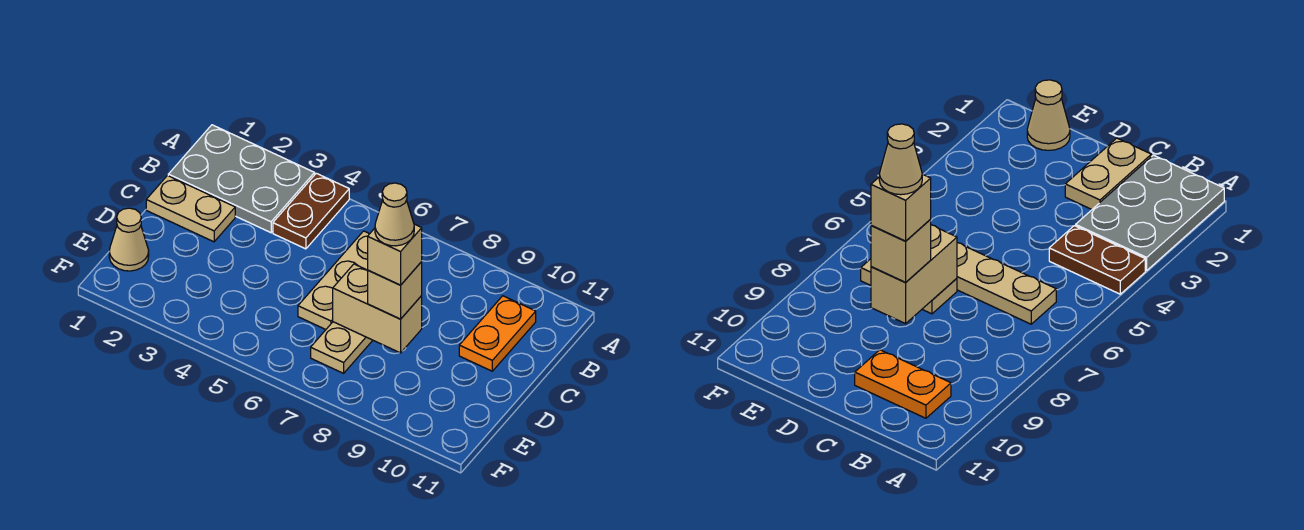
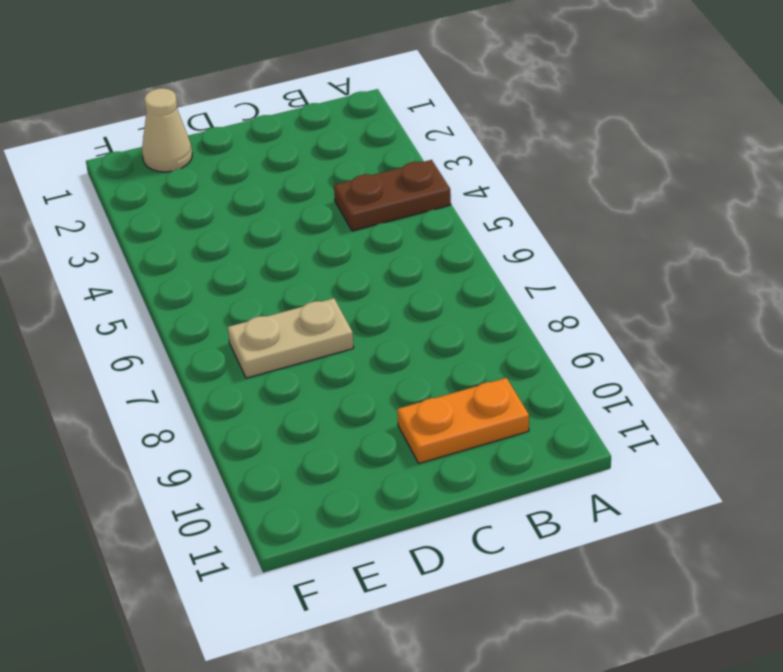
none -> grey plate A1:B3 level 1
none -> tan plate B6:D6 level 1

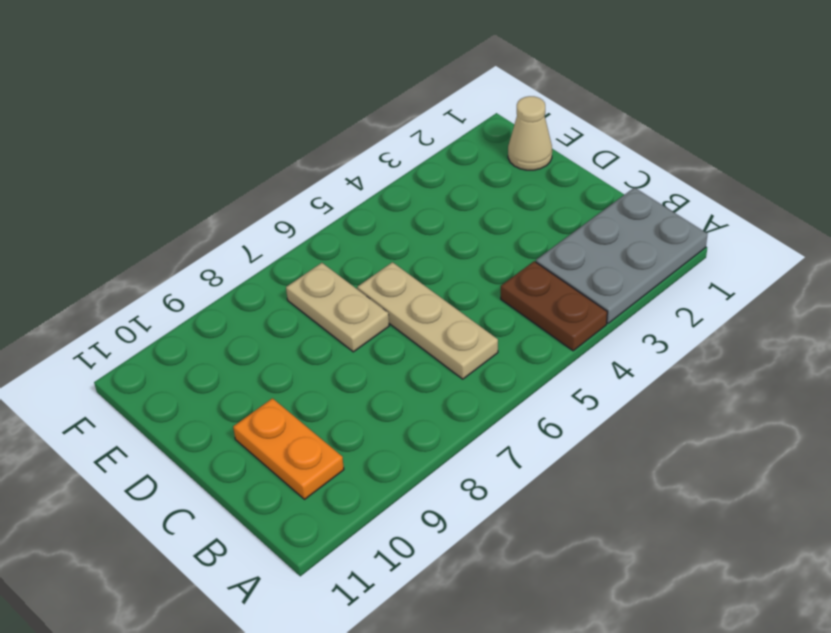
none -> tan plate C1:C2 level 1
none -> tan brick D7:D8 level 2

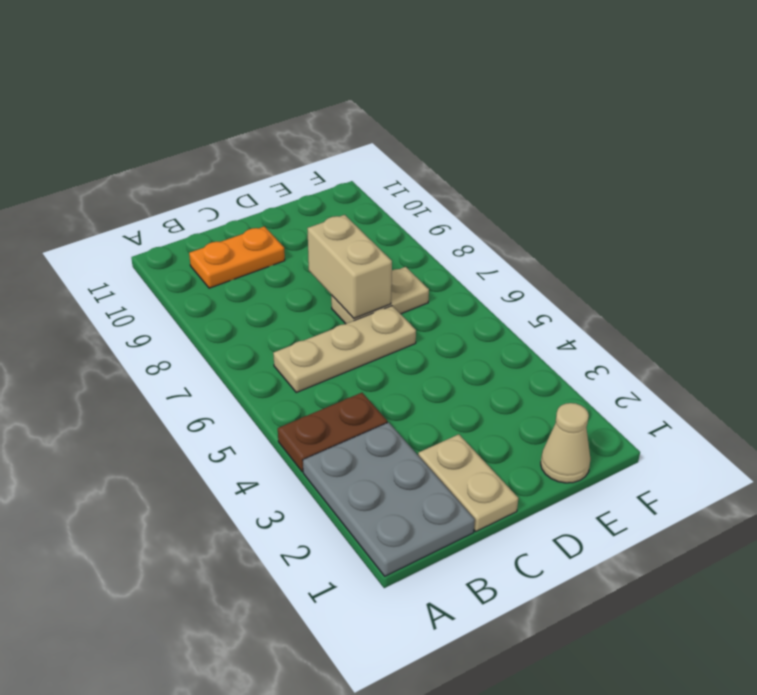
none -> tan brick D8 level 3
none -> tan brick D8 level 4

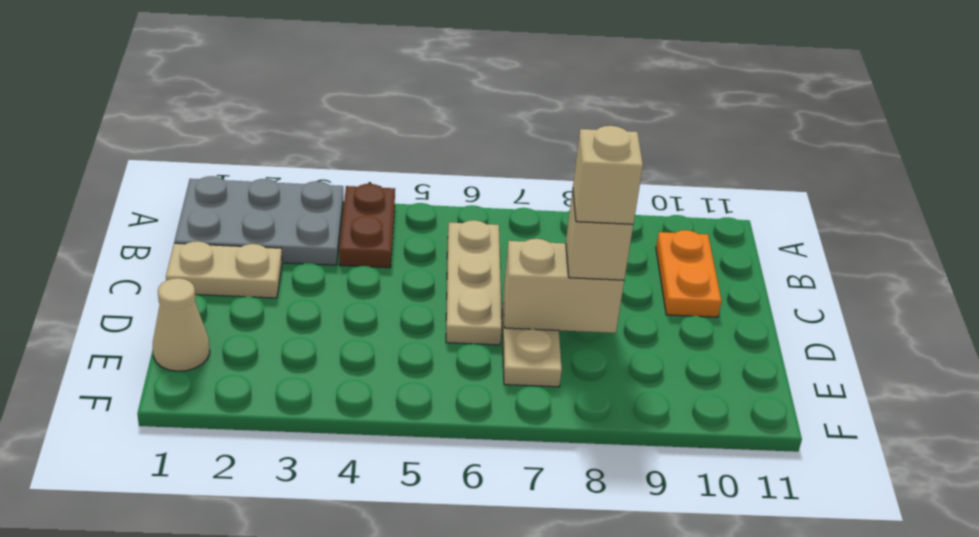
none -> tan cone D8 level 5

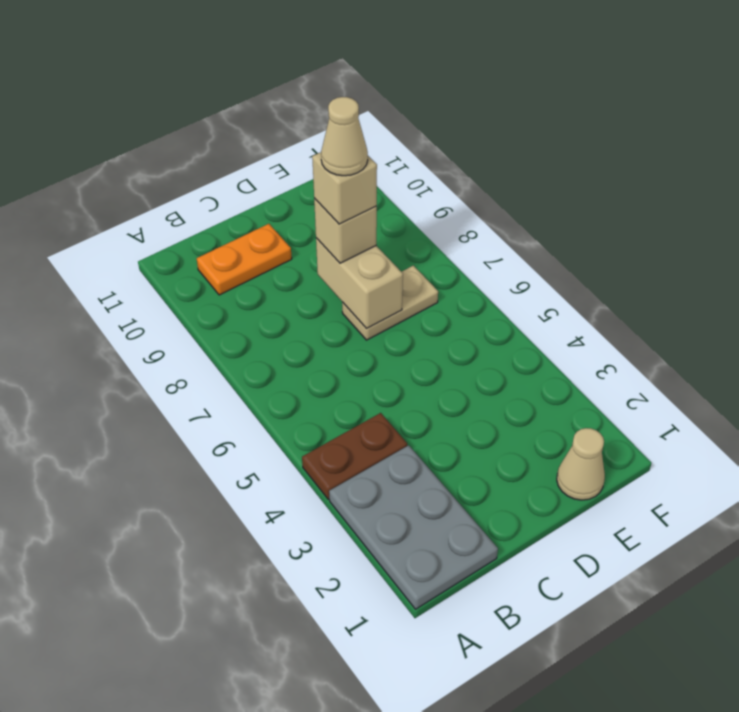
none -> tan plate B6:D6 level 1
none -> tan plate C1:C2 level 1

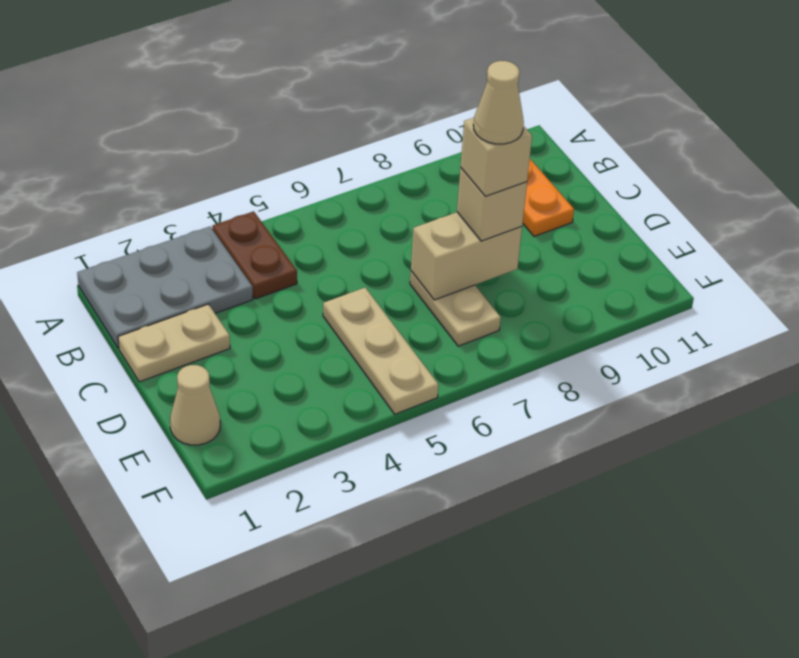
tan plate D5:F5 level 1 -> tan plate B6:D6 level 1

